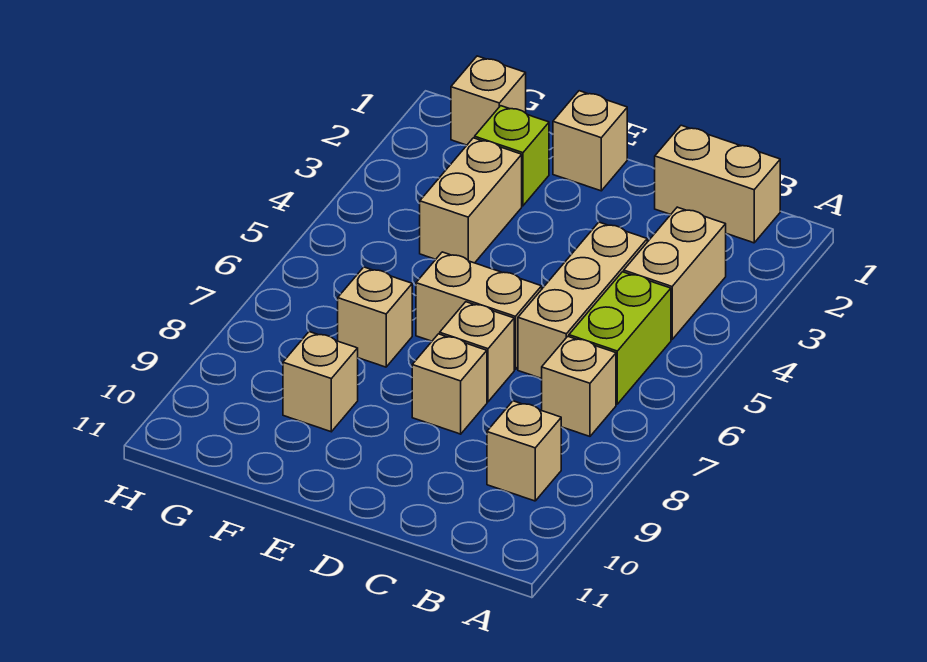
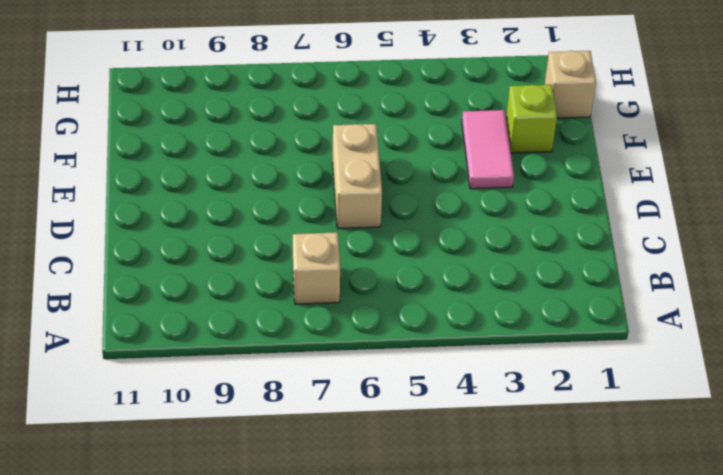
pink tile E3:F3 level 1 -> tan brick F3:F4 level 1
none -> tan brick B1:C1 level 1
none -> tan brick B3:B4 level 1
none -> lime brick B5:B6 level 1

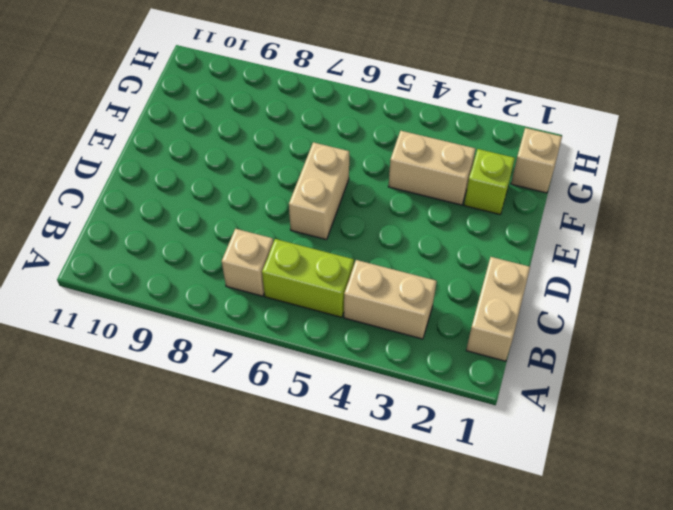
none -> tan brick B9 level 1
none -> tan brick C4:C6 level 1
none -> tan brick D7 level 1

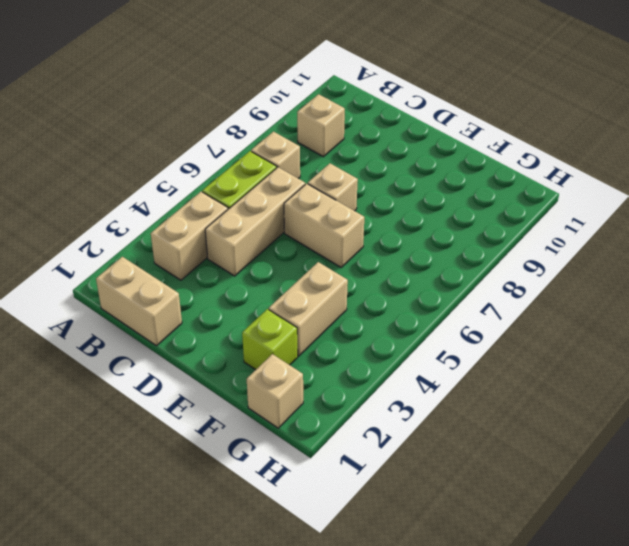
none -> tan brick D8 level 1
none -> tan brick E1 level 1
none -> tan brick F7 level 1

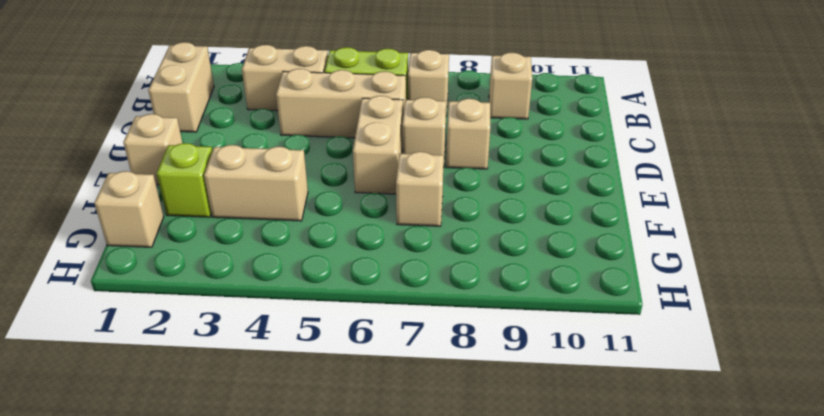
none -> tan brick F9 level 1

